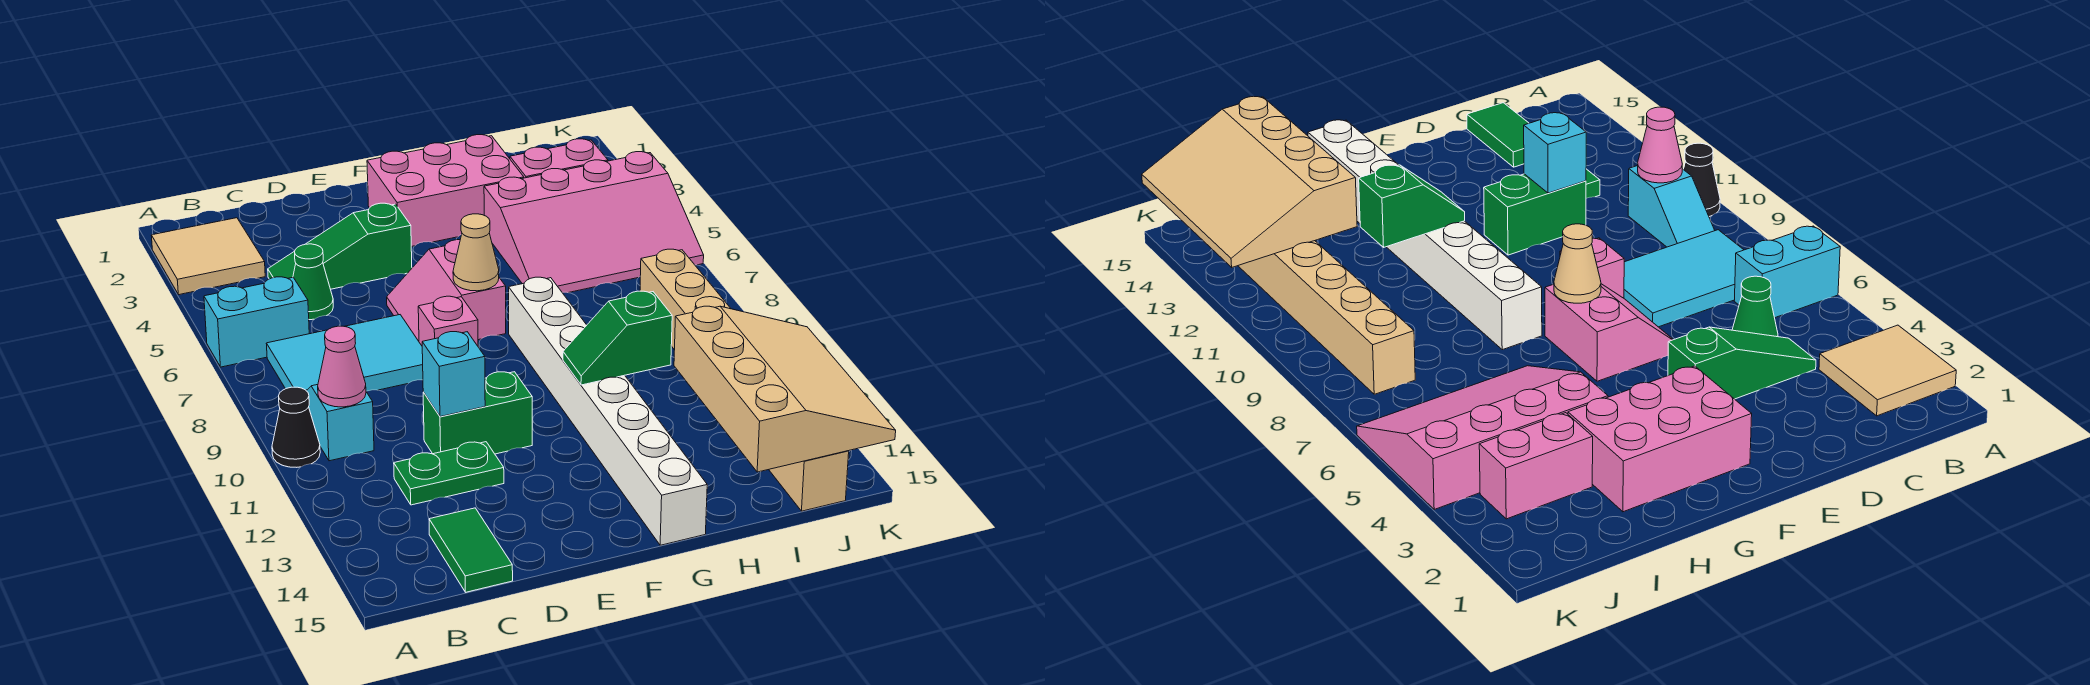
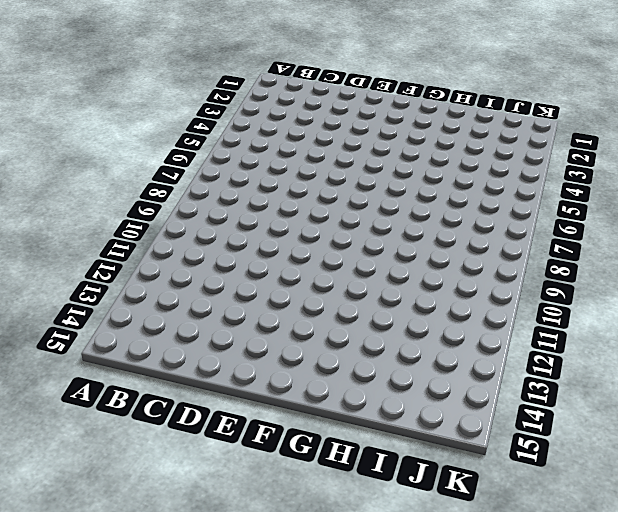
none -> tan tile A2:B3 level 1
none -> cyan brick A6:B6 level 1
none -> black cone A10 level 1

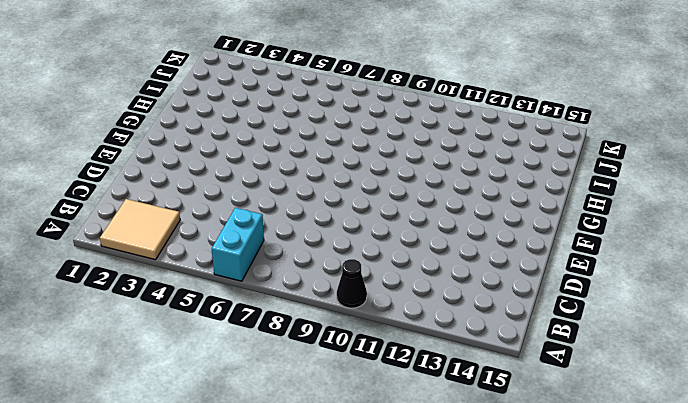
none -> cyan tile B7:D8 level 1
none -> cyan slope B9:B10 level 1 top 10
none -> green slope C4:E4 level 1 top E

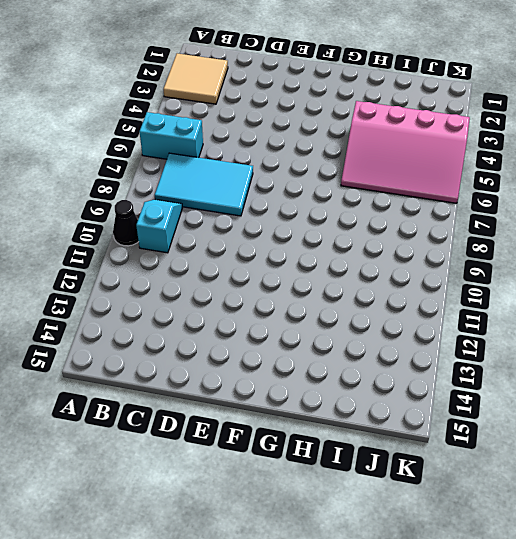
none -> green slope C4:E4 level 1 top E
none -> green cone C5 level 1
none -> green plate C12:D12 level 1

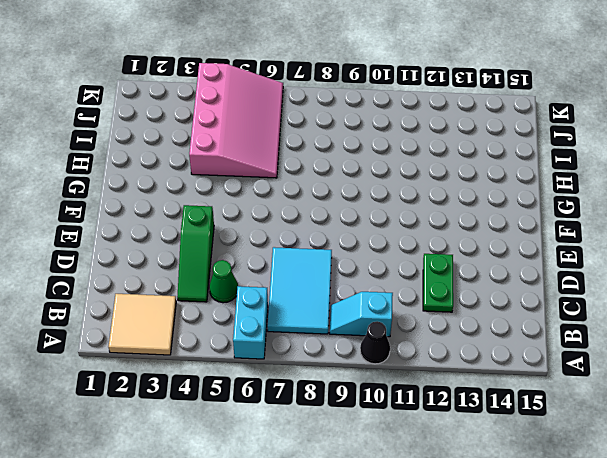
none -> green tile C14:C15 level 1
none -> green brick D11:E11 level 1
none -> pink slope E6:F7 level 1 top F

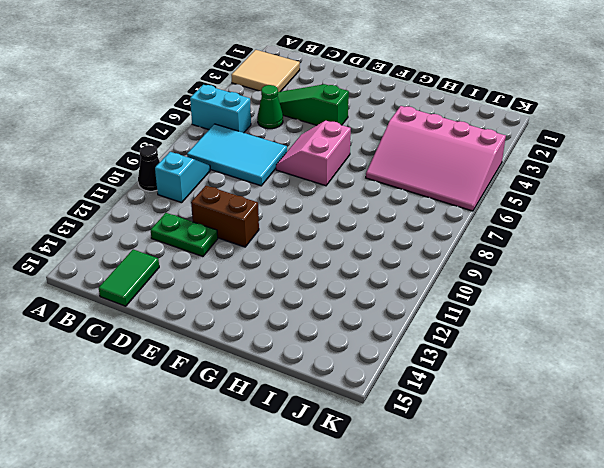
brown brick D11:E11 level 1 -> green brick D11:E11 level 1
none -> pink brick E8 level 1
none -> pink brick F2:H3 level 1
none -> white brick G8:G15 level 1

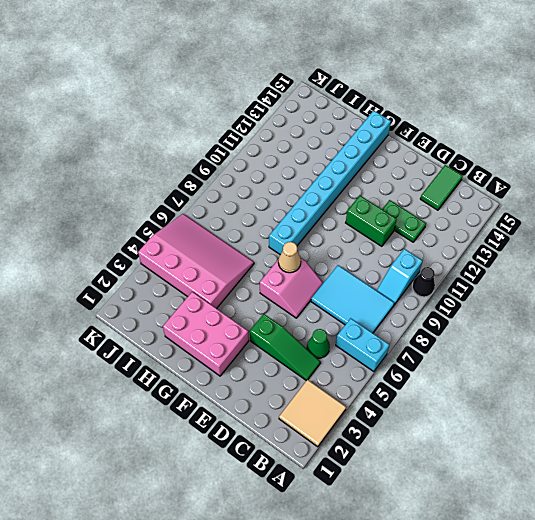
cyan brick G8:G15 level 1 -> white brick G8:G15 level 1
none -> pink brick E8 level 1
none -> pink brick I3:J3 level 1
none -> tan brick J8:J15 level 1

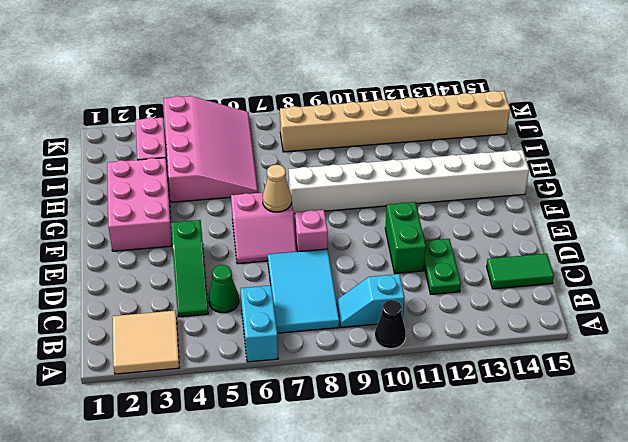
none -> pink cone B10 level 2
none -> cyan brick D11 level 2
none -> green slope G11:H11 level 2 top H

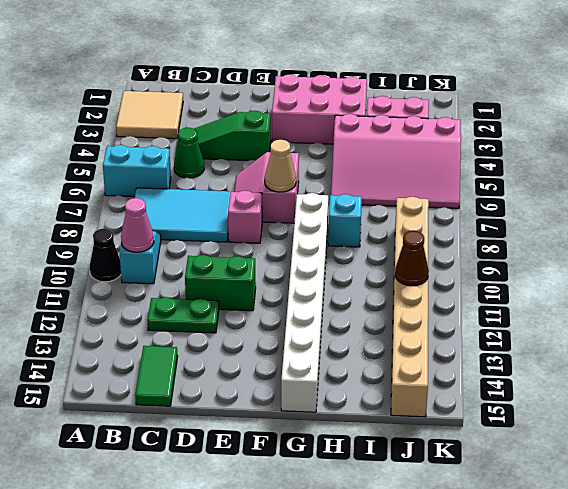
cyan brick H8 level 1 -> cyan brick D11 level 2
brown cone J11 level 2 -> none
none -> green slope G11:H11 level 2 top H
none -> tan slope I12:K15 level 2 top I

